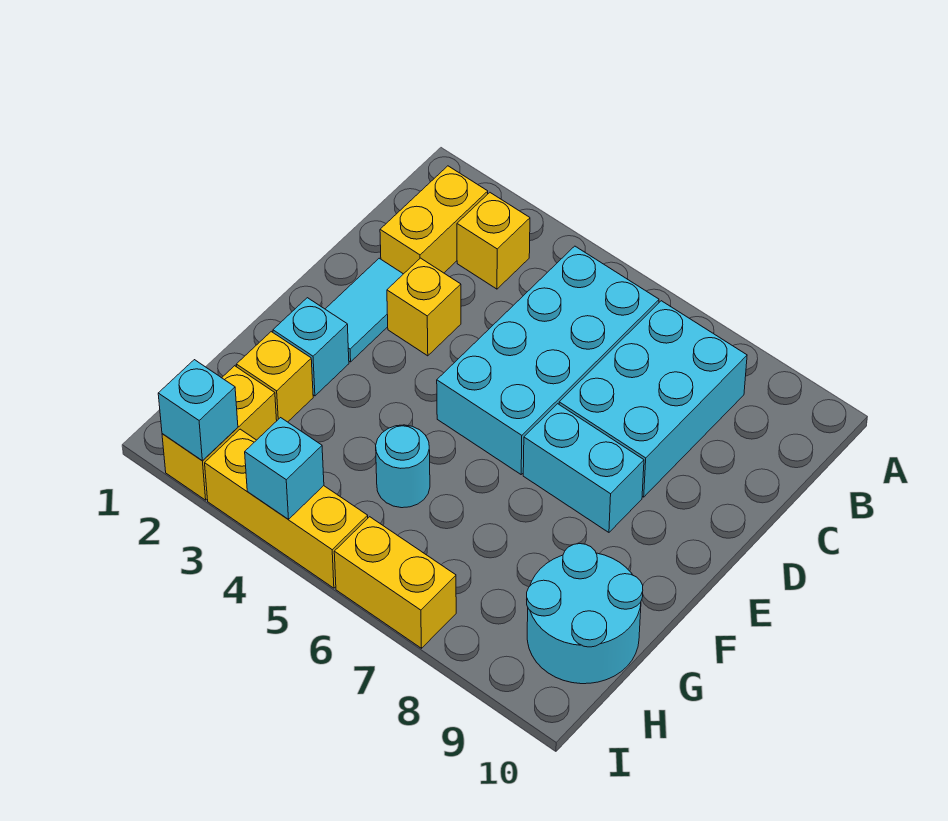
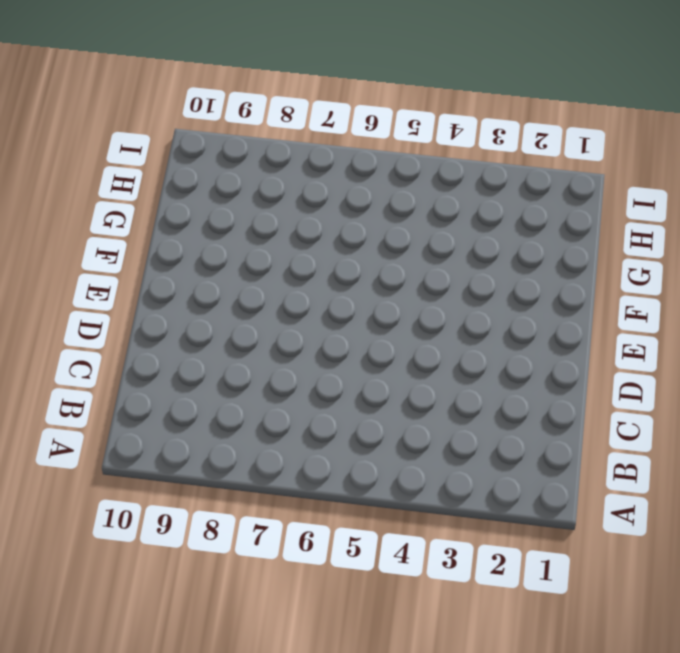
none -> yellow brick B2:C2 level 1
none -> yellow brick B3 level 1
none -> cyan brick B5:E6 level 1

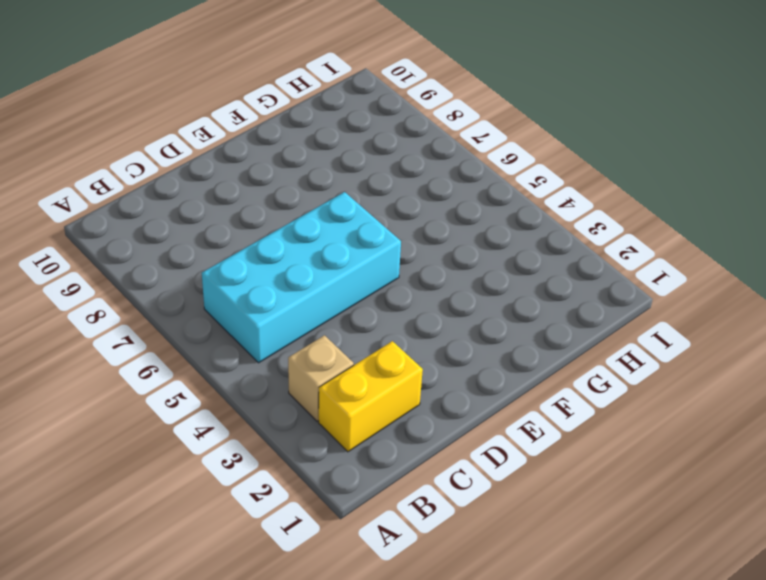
tan brick B3 level 1 -> yellow brick B3 level 1
none -> cyan brick B7:D8 level 1
none -> cyan tile D2:E2 level 1
none -> yellow brick D3 level 1

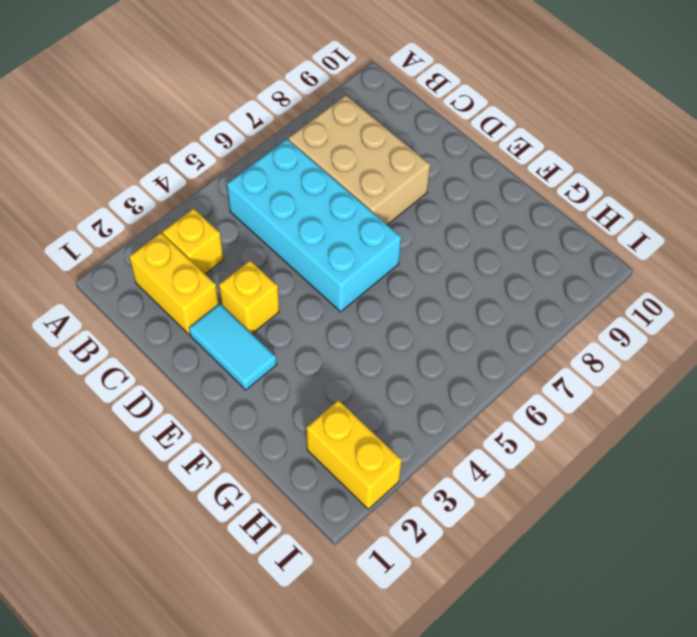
tan brick B7:D8 level 1 -> cyan brick B7:D8 level 1
none -> cyan brick E7:E8 level 1
none -> cyan brick F2 level 1
none -> yellow brick G2 level 1

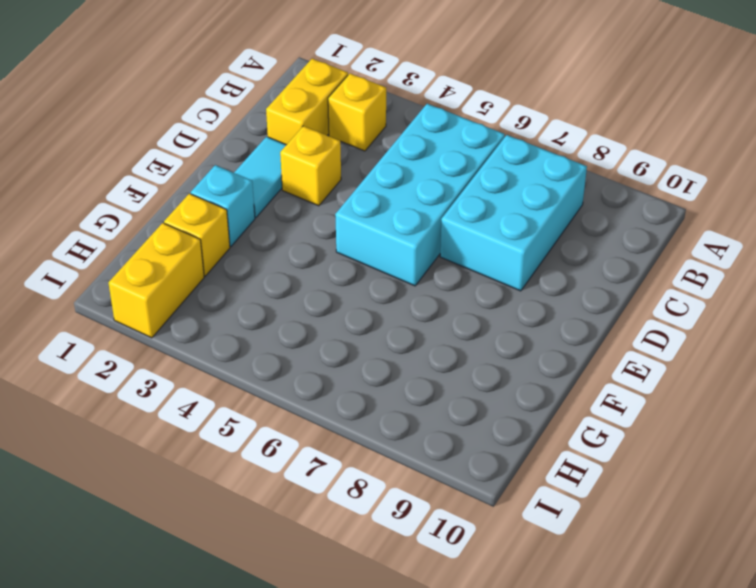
none -> cyan brick E7:E8 level 1
none -> cyan round brick G5 level 1
none -> cyan round brick G9:H10 level 1

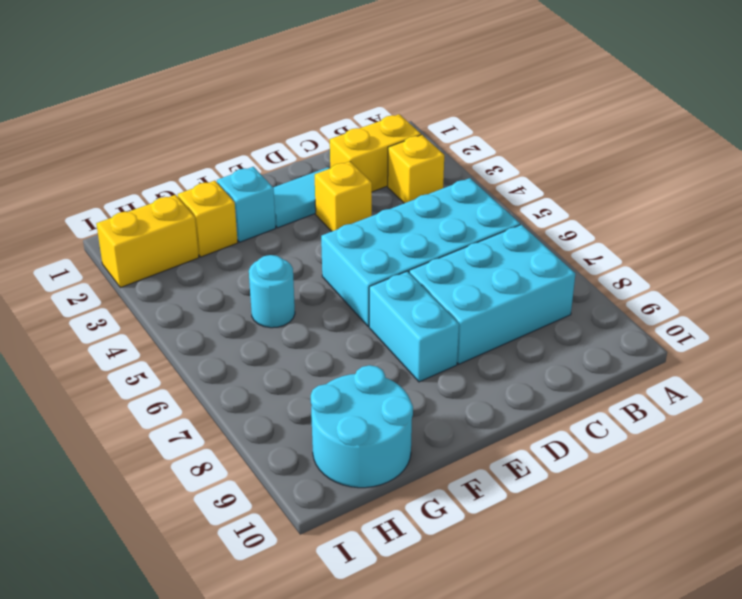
none -> yellow brick I3:I5 level 1
none -> yellow brick I6:I7 level 1
none -> cyan brick I2 level 2

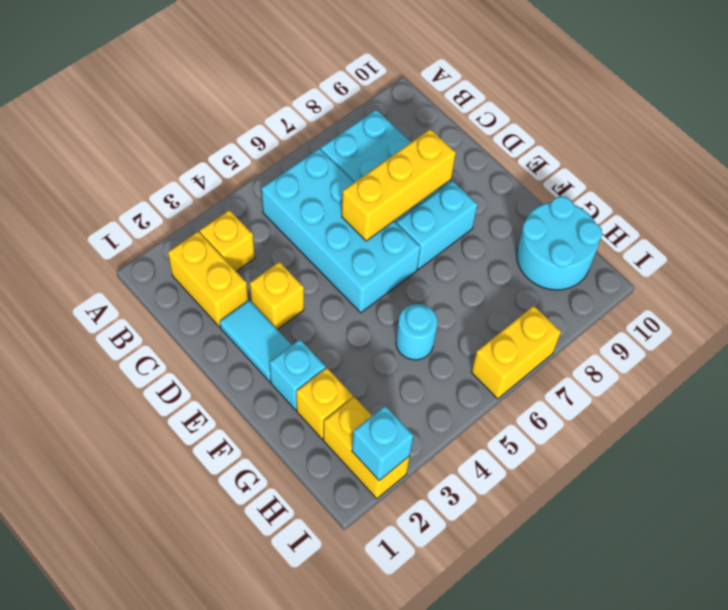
yellow brick D6:D8 level 2 -> yellow brick I3:I5 level 1
none -> cyan brick I4 level 2

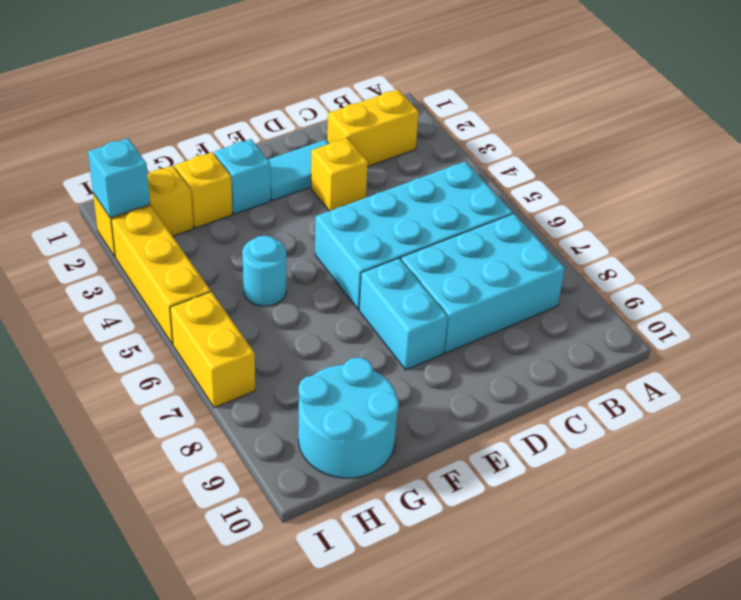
none -> yellow brick B3 level 1
none -> cyan brick I4 level 2

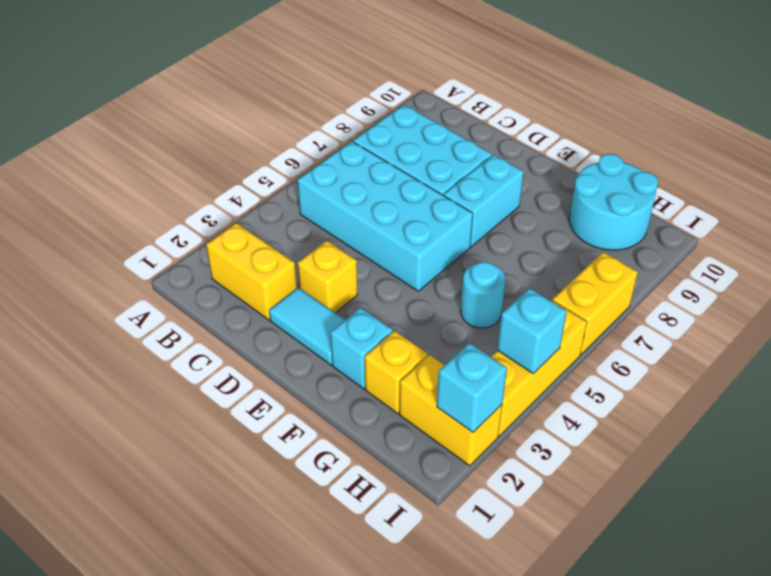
none -> yellow brick B3 level 1

